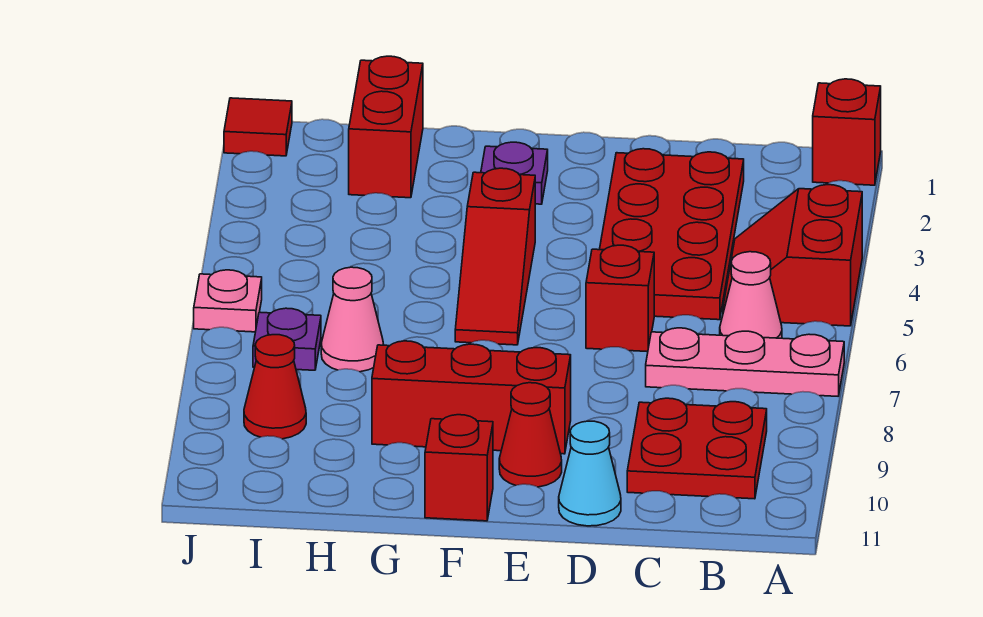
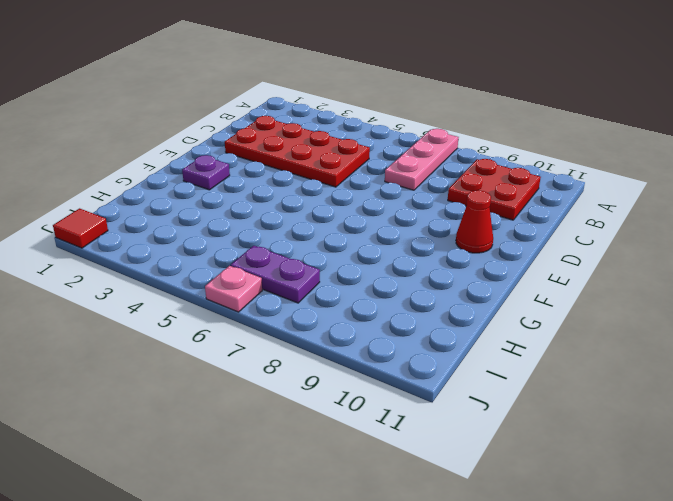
purple plate I6:I7 level 1 -> purple plate I7 level 1
none -> red brick A1 level 1
none -> red slope A4:B5 level 1 top A
none -> pink cone B6 level 1

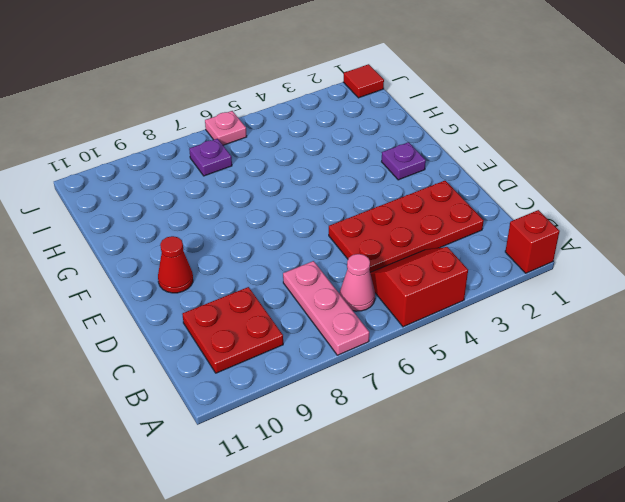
none -> red brick D6 level 1
none -> cyan cone D11 level 1
none -> red brick E9:G9 level 1

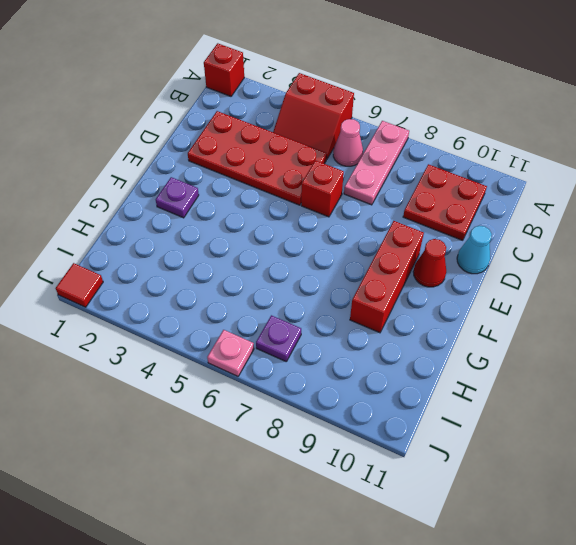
none -> red slope F4:F6 level 1 top 4
none -> red brick F11 level 1
none -> red brick H1:H2 level 1

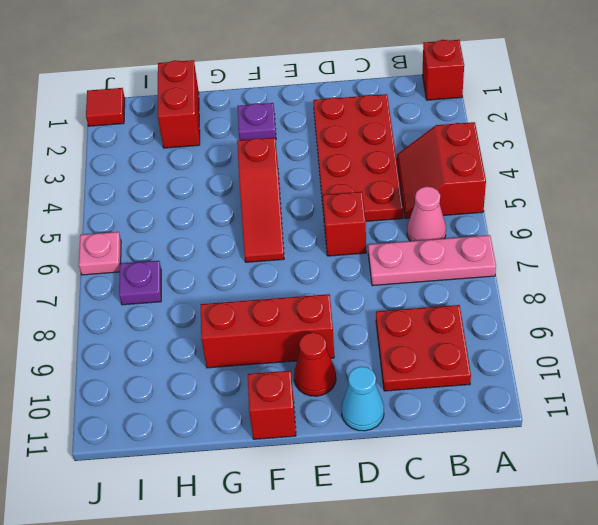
none -> pink cone H7 level 1
none -> red cone I9 level 1

